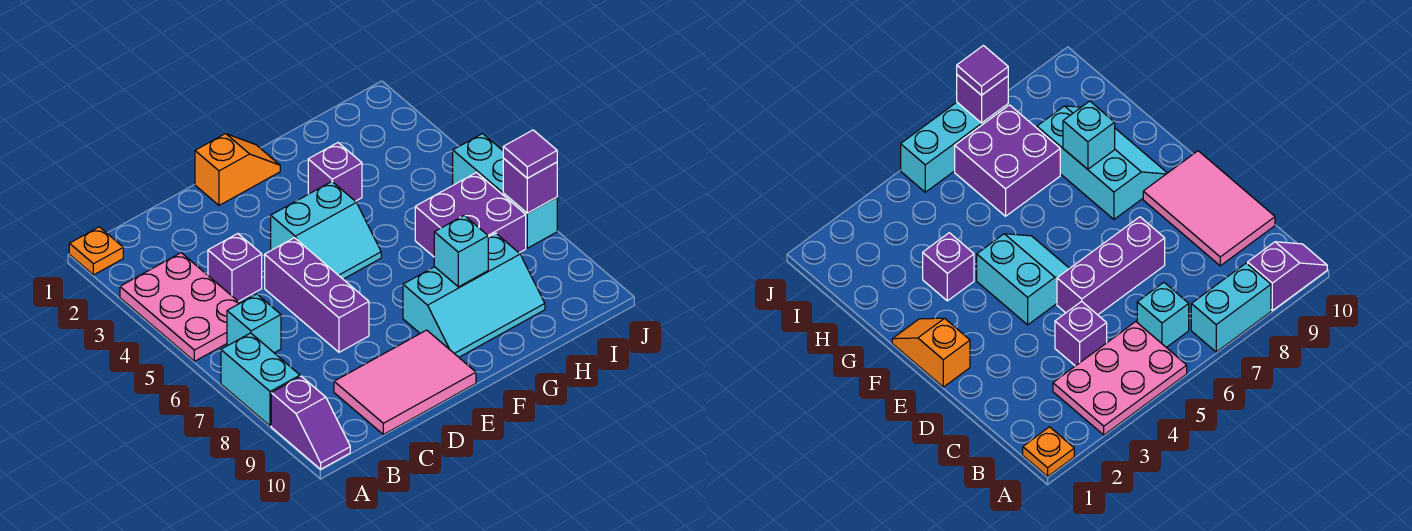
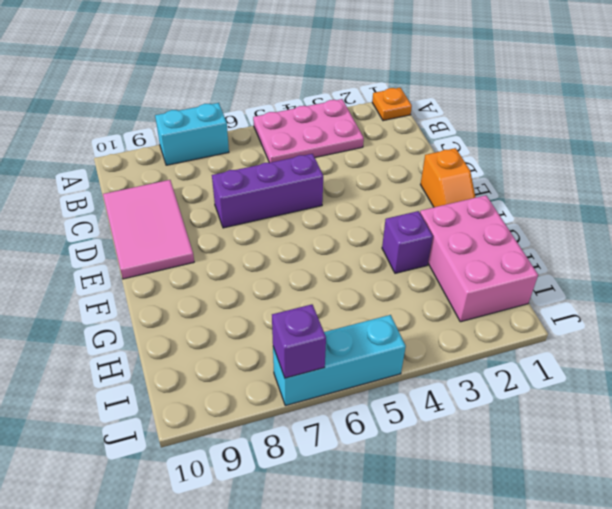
pink brick G1:I2 level 1 -> none
none -> purple slope A9:A10 level 1 top 9
none -> cyan brick B6 level 1
none -> purple brick C4 level 1

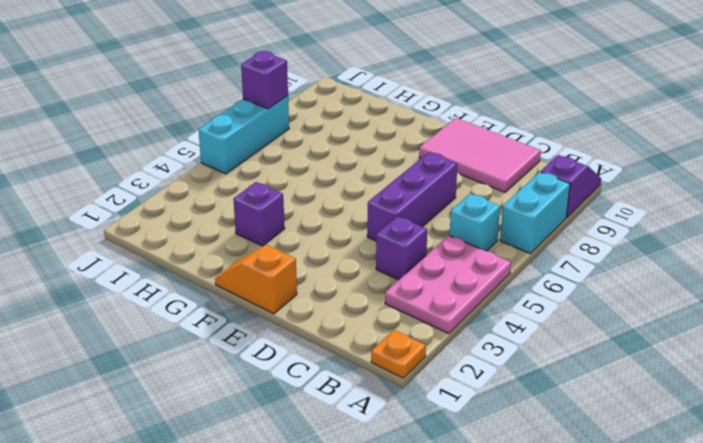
none -> cyan slope E4:F5 level 1 top 4
none -> cyan slope F8:H9 level 1 top 8
none -> purple brick H6:I7 level 1

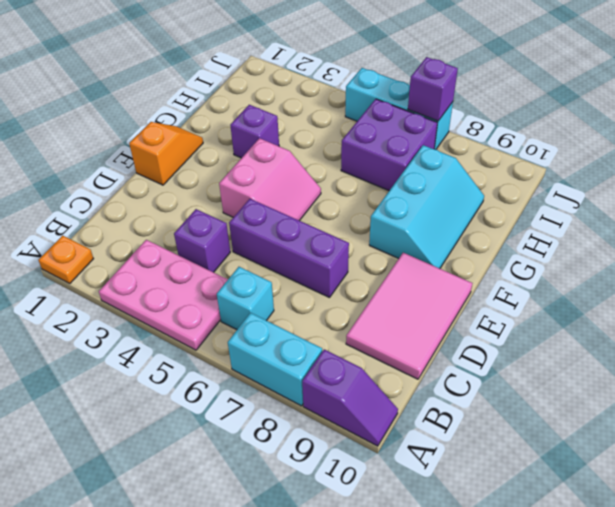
pink slope E4:F5 level 1 top 4 -> cyan slope E4:F5 level 1 top 4
none -> cyan brick G8 level 2
none -> purple tile J7 level 3

